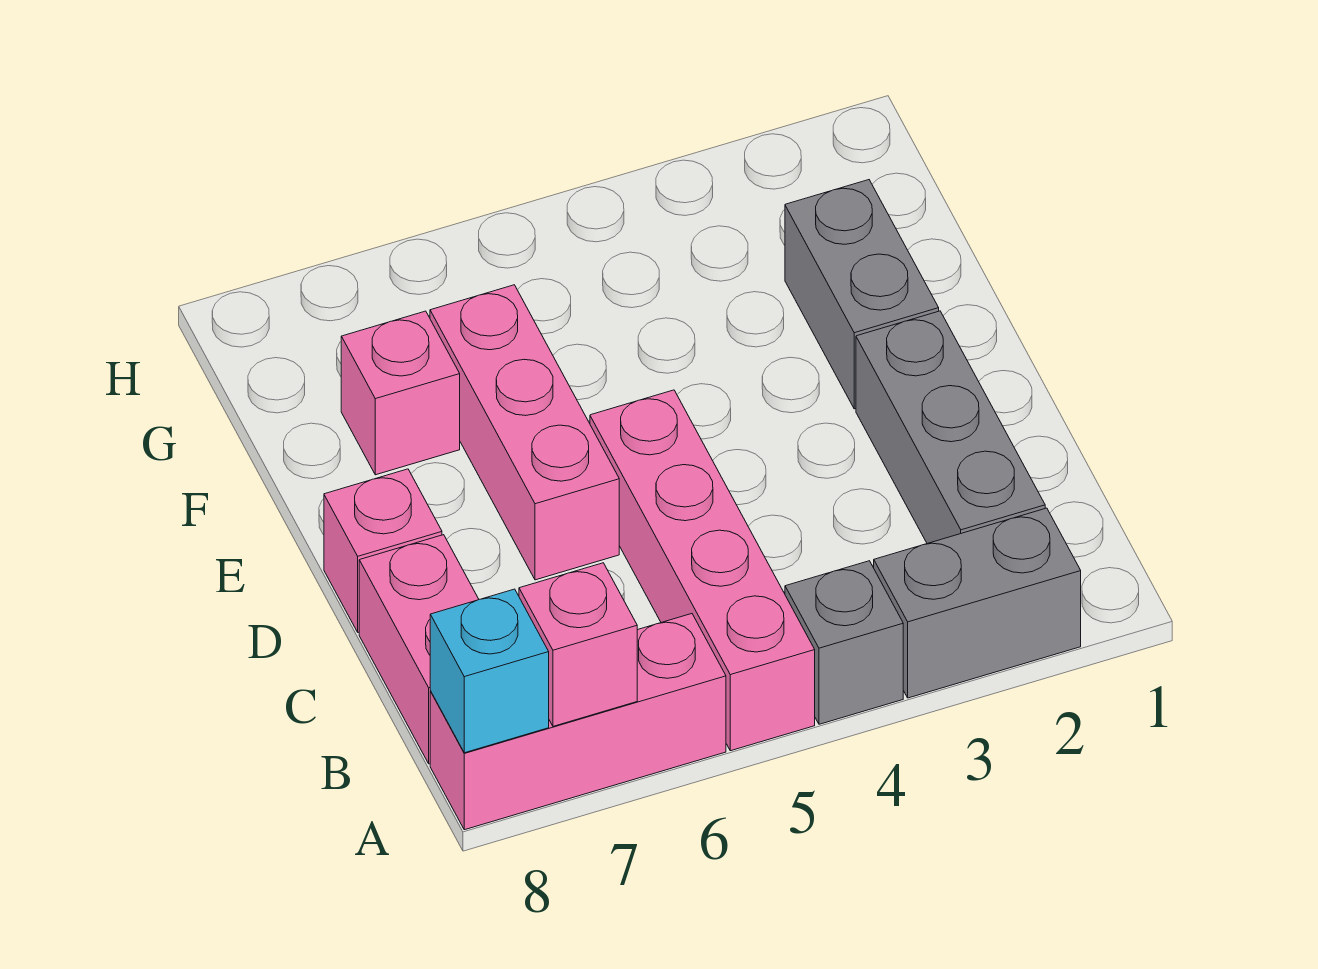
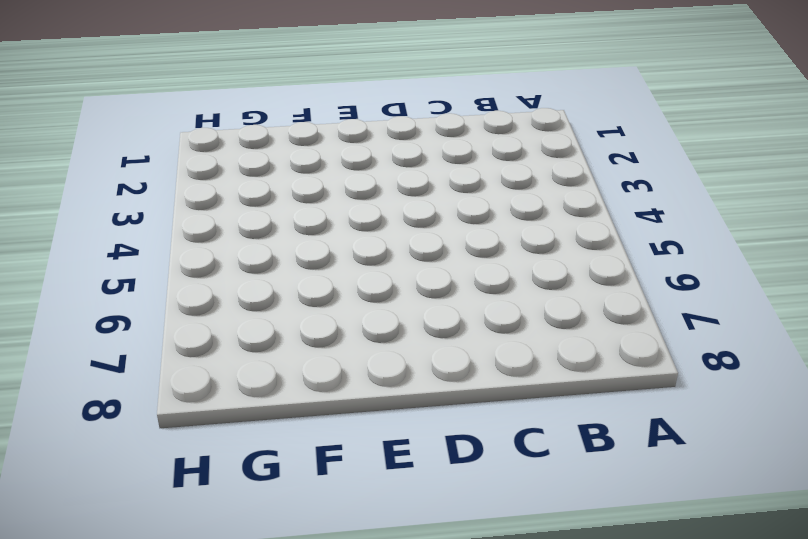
none -> grey brick A2:A3 level 1
none -> grey brick A4 level 1
none -> pink brick A5:D5 level 1

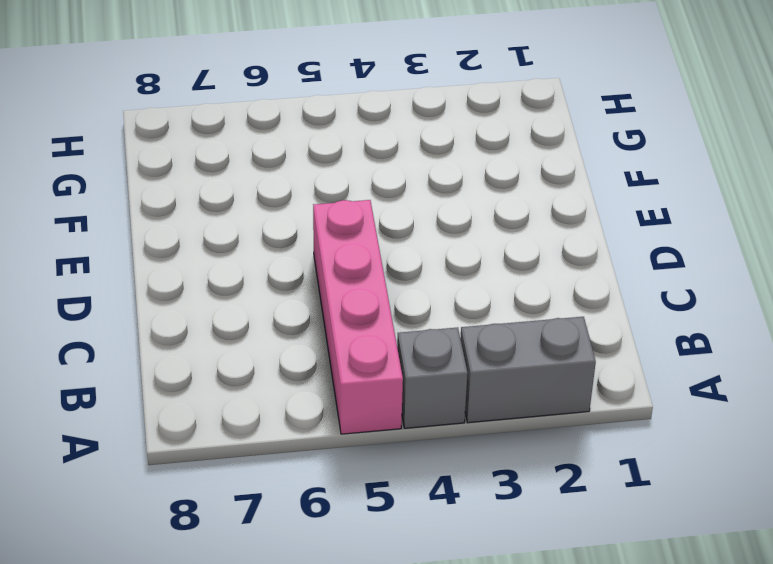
none -> pink brick A6:A8 level 1
none -> grey brick B2:D2 level 1
none -> pink brick B8:C8 level 1

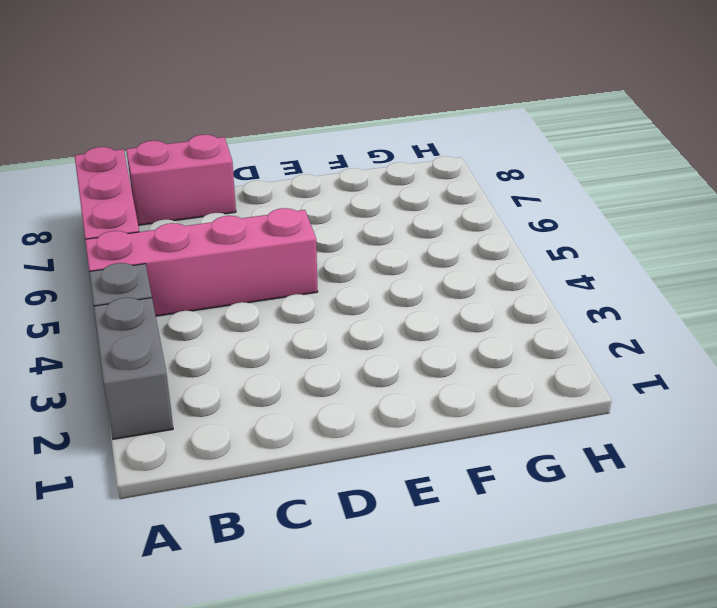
none -> grey brick B2:D2 level 1
none -> pink brick D6:F6 level 1
none -> pink brick D8 level 1

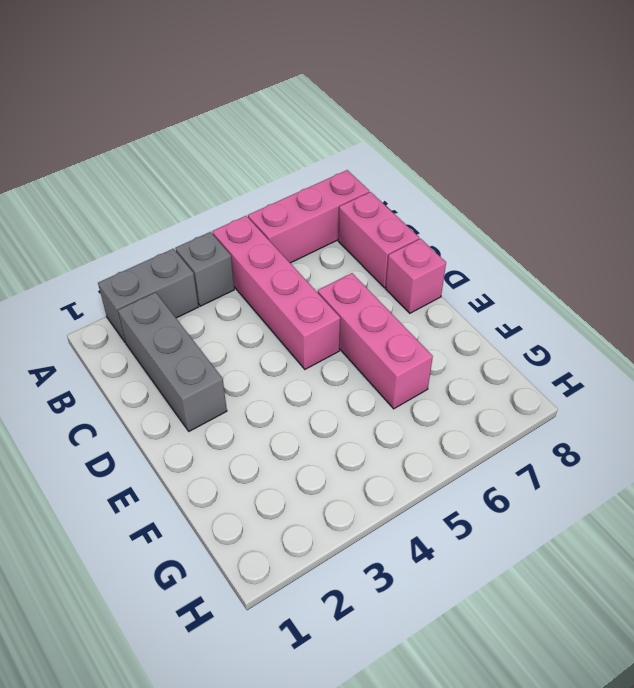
none -> grey brick E2:F2 level 1
none -> pink brick F7 level 1
none -> pink brick A7 level 2

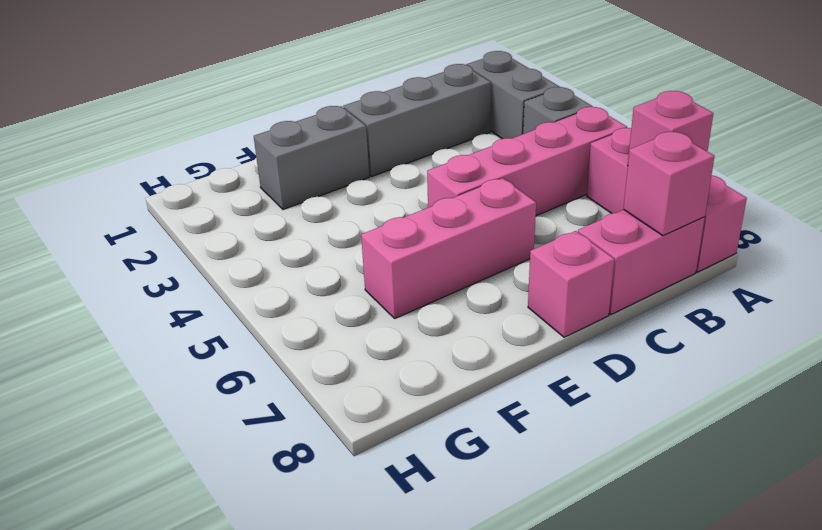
pink brick B8 level 2 -> pink brick F7 level 1
none -> cyan brick A8 level 2

